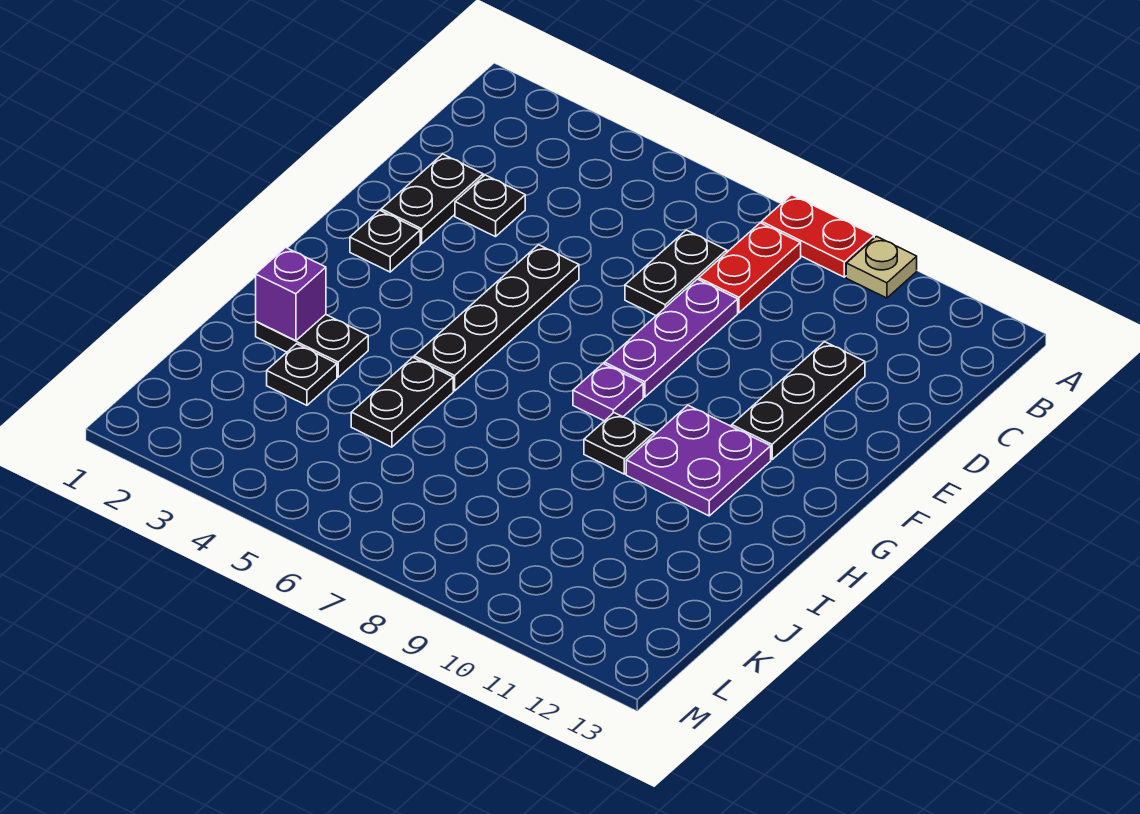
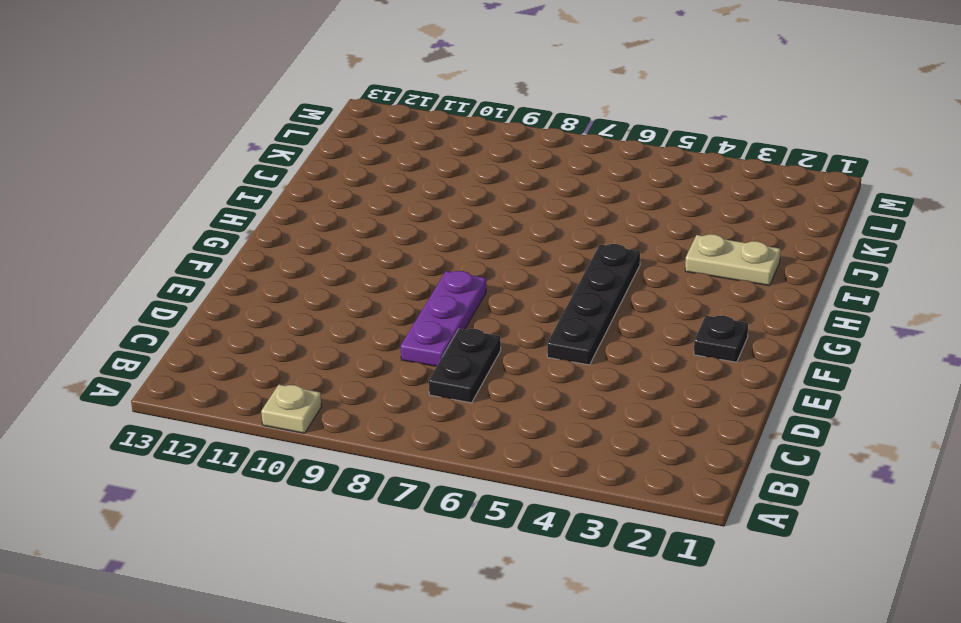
tan plate I2:I3 level 1 -> black plate I2:I3 level 1
none -> red plate A8:A9 level 1
none -> red plate B8:C8 level 1
none -> black plate D2:E2 level 1

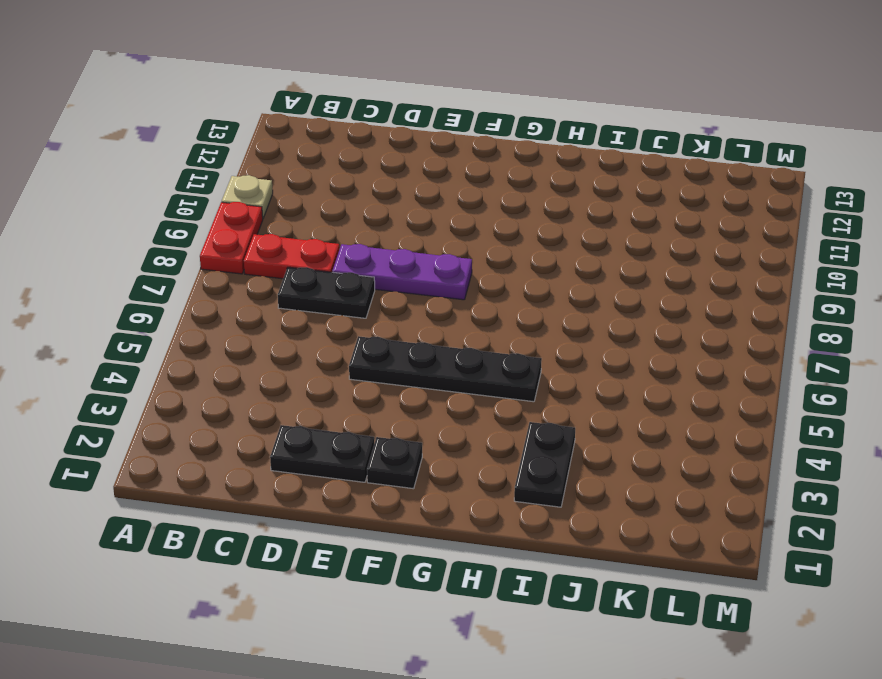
none -> black plate D3 level 1
none -> black plate D11:F11 level 1
none -> purple plate G8 level 1

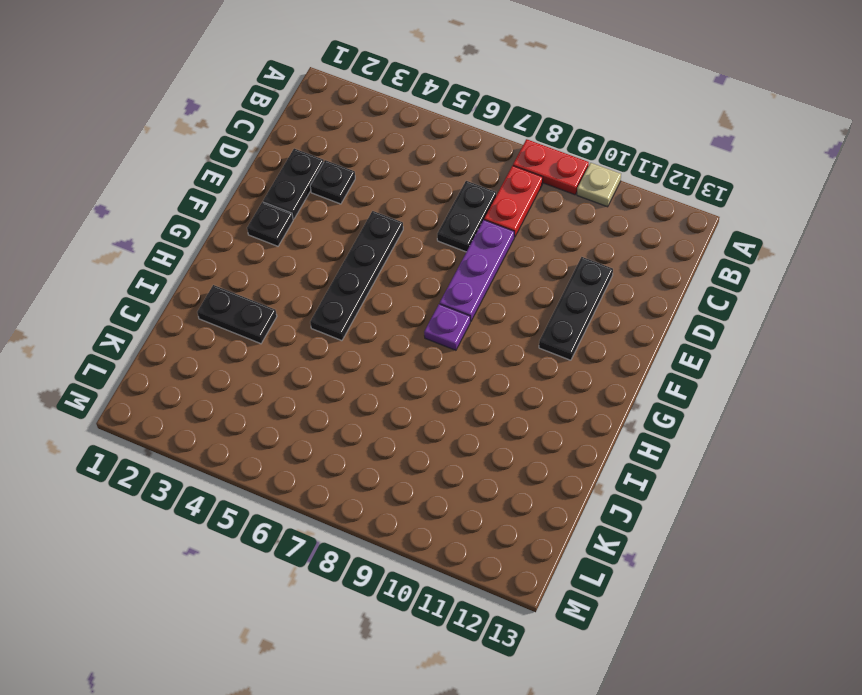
none -> purple plate G10:H11 level 1
none -> black plate H9 level 1
none -> black plate I5:J5 level 1

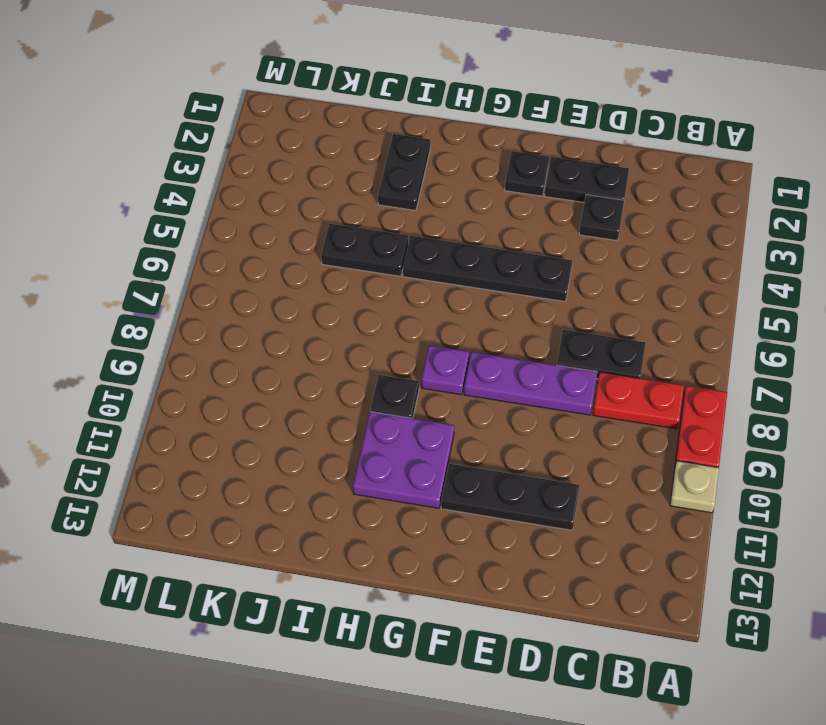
none -> black plate J3 level 1
none -> purple brick I2 level 2

